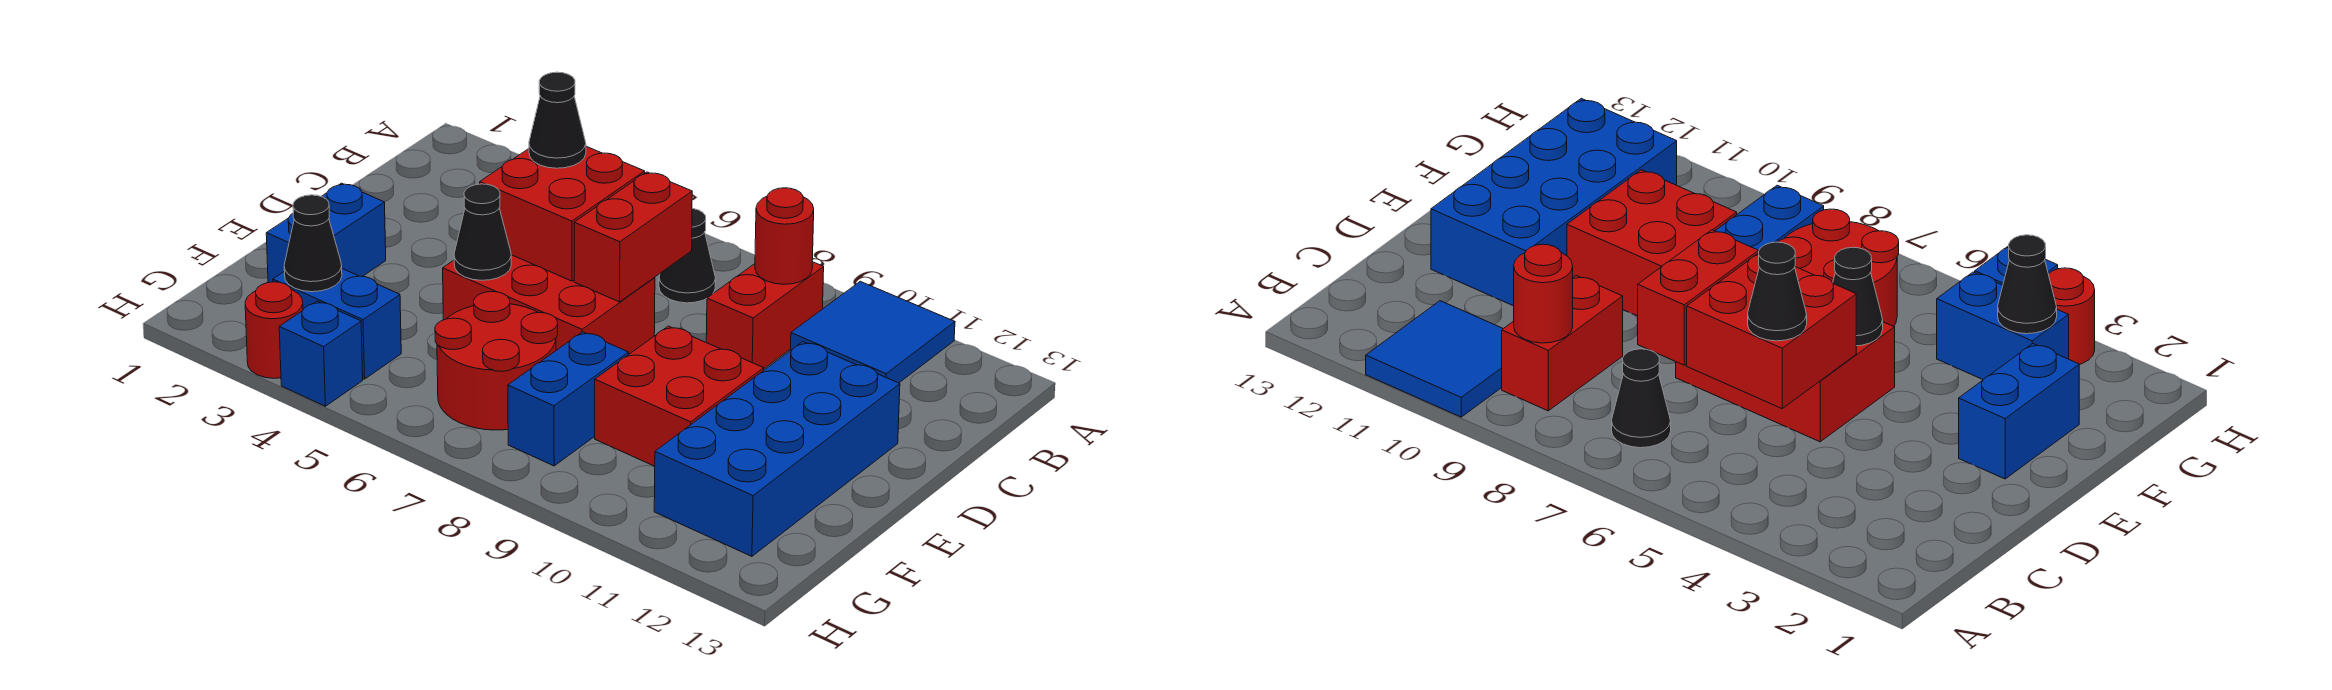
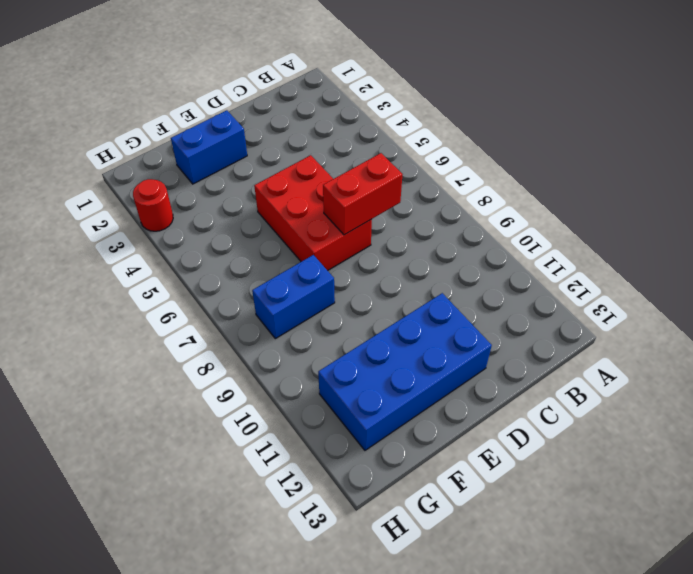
none -> blue tile A10:B11 level 1
none -> black cone B7 level 1
none -> red brick B9:C9 level 1

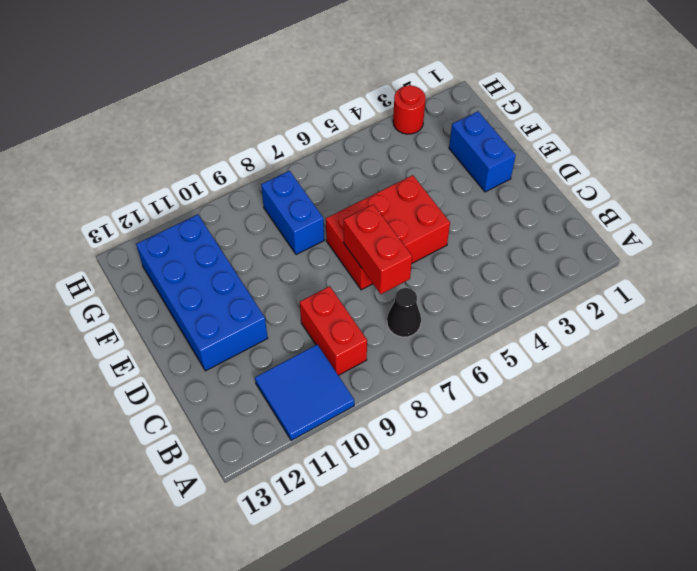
none -> red brick E9:F10 level 1
none -> red round brick F6:G7 level 1
none -> blue brick G3:G4 level 1

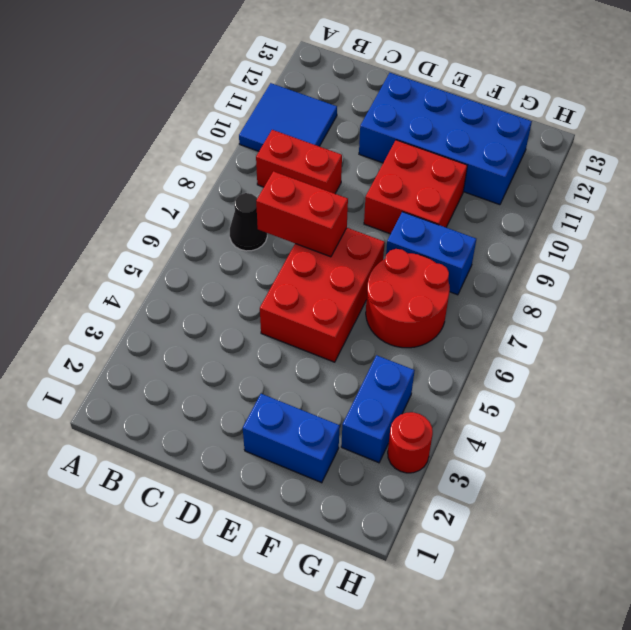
none -> blue brick H4 level 1
none -> red round brick B9 level 2
none -> red brick C5:D6 level 2

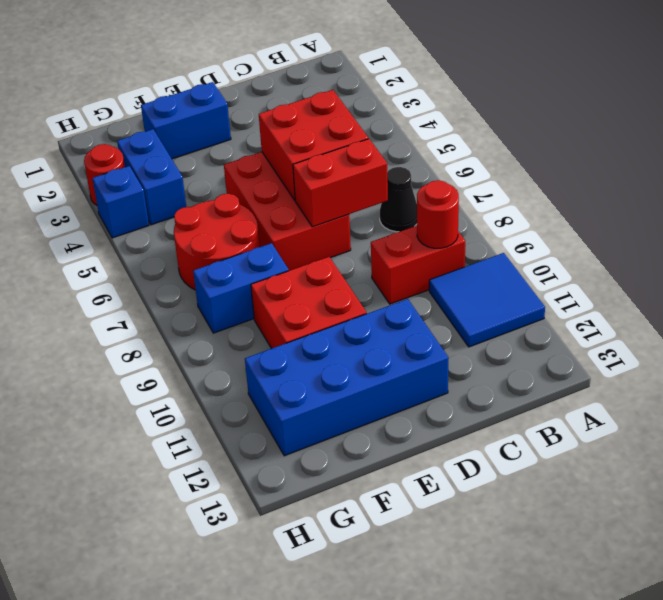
none -> black cone E5 level 2
none -> black cone G3 level 2
none -> black cone C5 level 3

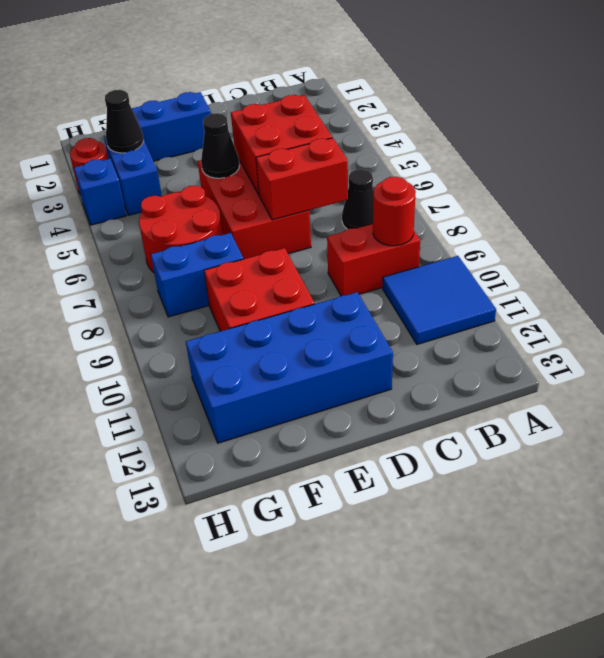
none -> black cone C5 level 3

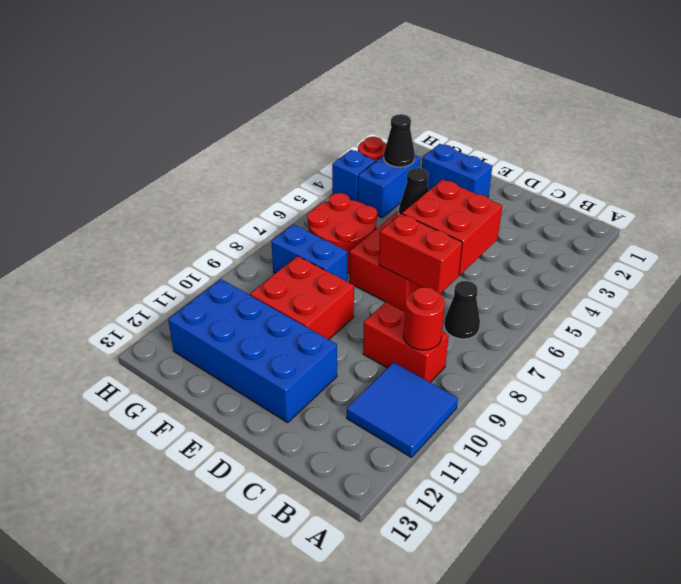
none -> black cone C5 level 3

